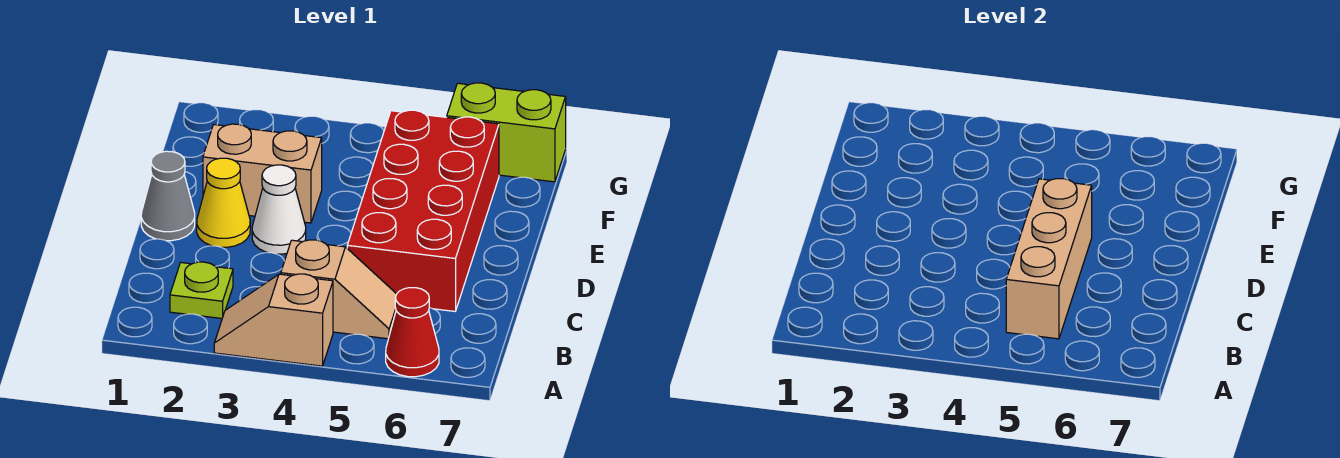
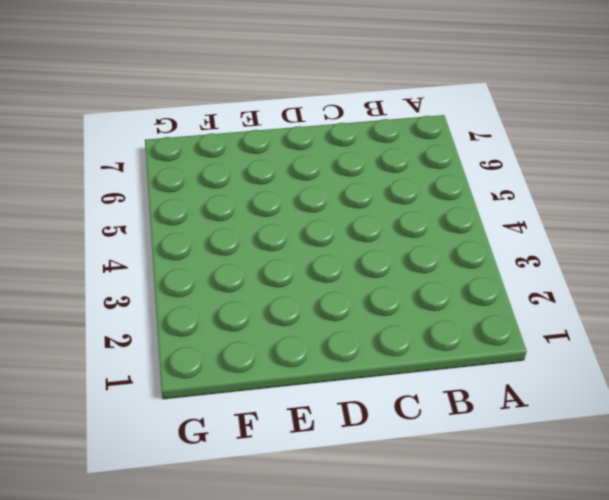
none -> tan slope A3:A4 level 1 top 4
none -> red cone A6 level 1

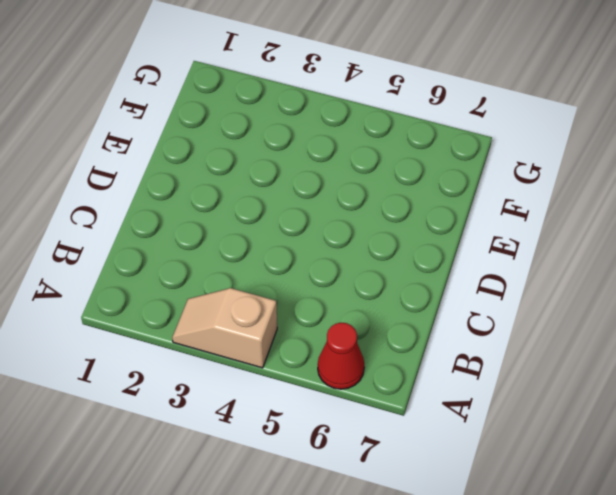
none -> lime plate B2 level 1
none -> tan slope B4:B5 level 1 top 4

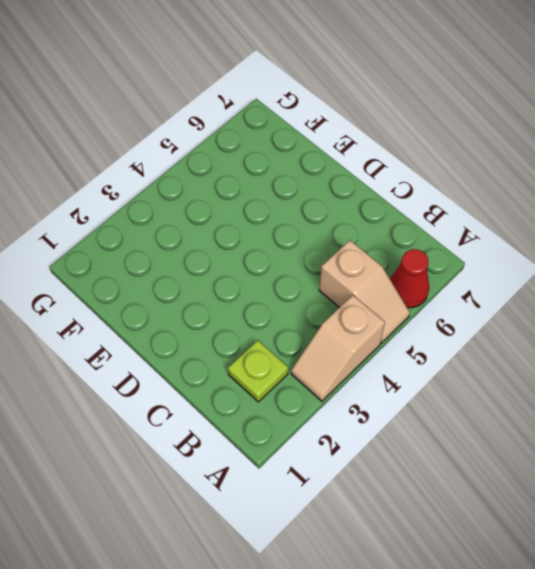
tan slope A5:B5 level 1 top B -> tan slope B4:B5 level 1 top 4
none -> red brick C5:F6 level 1
none -> grey cone D1 level 1

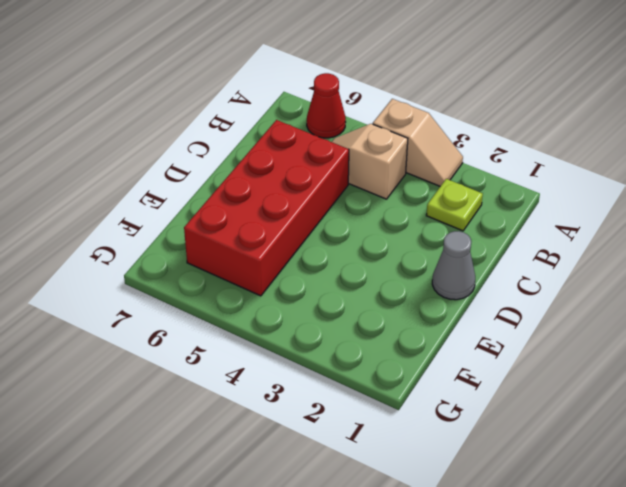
none -> yellow cone D2 level 1
none -> white cone D3 level 1

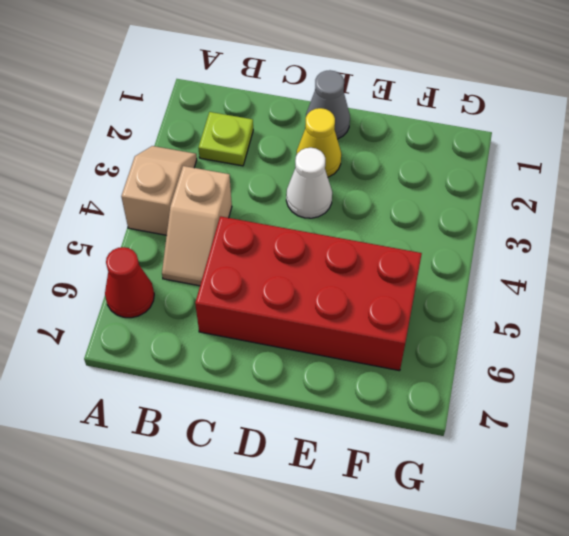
none -> tan brick E2:E3 level 1
none -> lime brick G6:G7 level 1

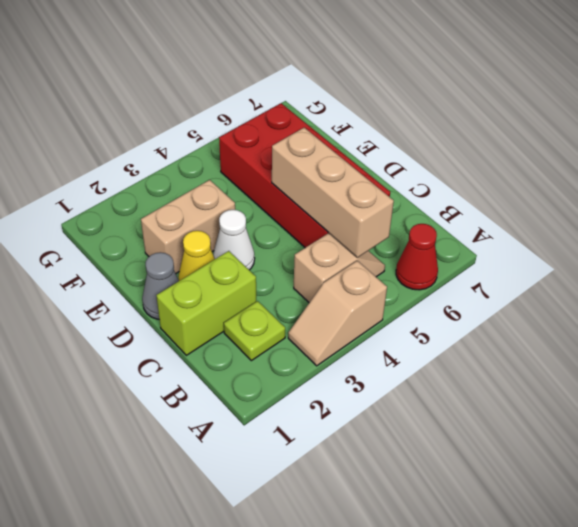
lime brick C1:C2 level 1 -> lime brick G6:G7 level 1

